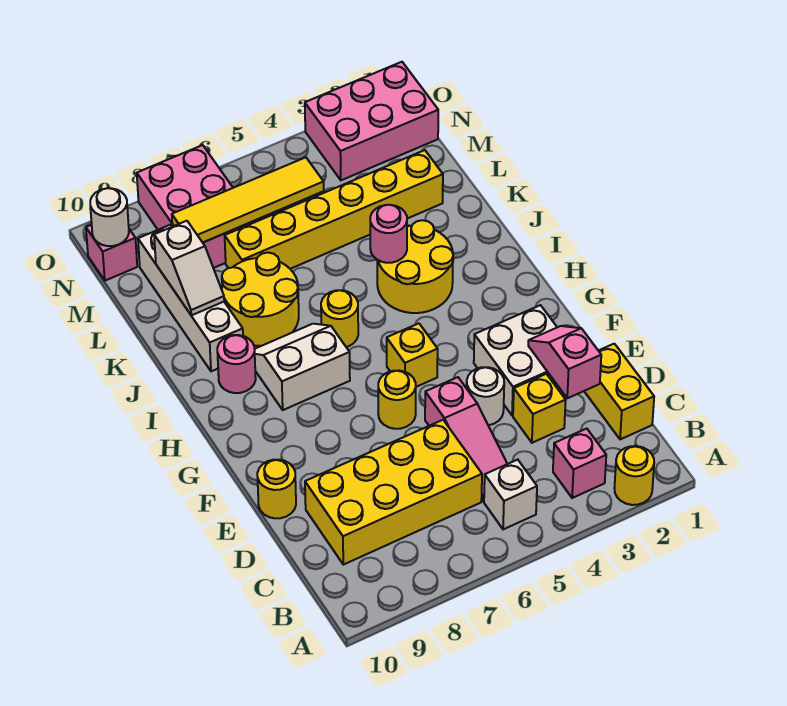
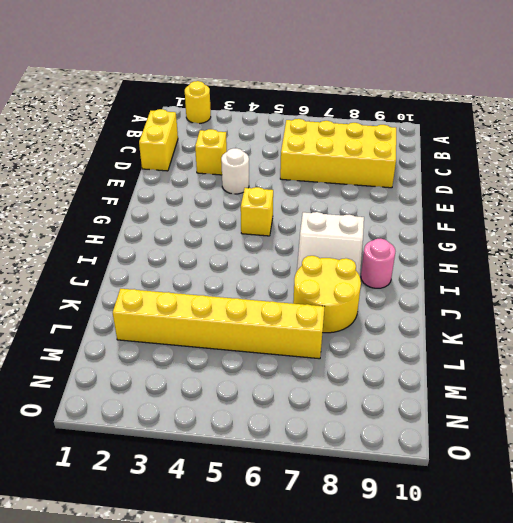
none -> pink brick B3 level 1
none -> white brick B5 level 1
none -> pink slope C5:E5 level 1 top E

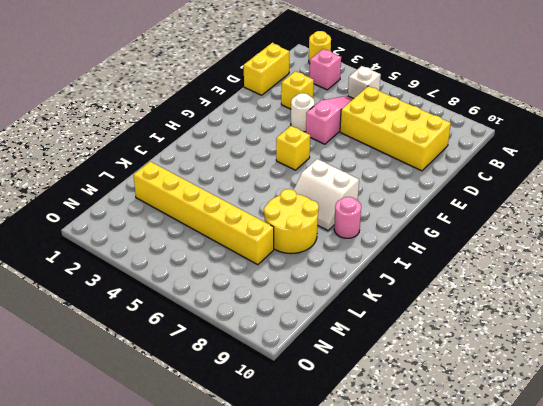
none -> white brick E2:F3 level 1
none -> yellow round brick E10 level 1
none -> yellow round brick F6 level 1

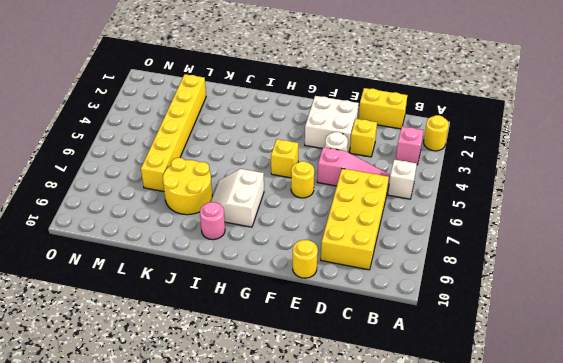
none -> yellow round brick I3:J4 level 1
none -> yellow round brick I6 level 1
none -> white brick J9:M9 level 1

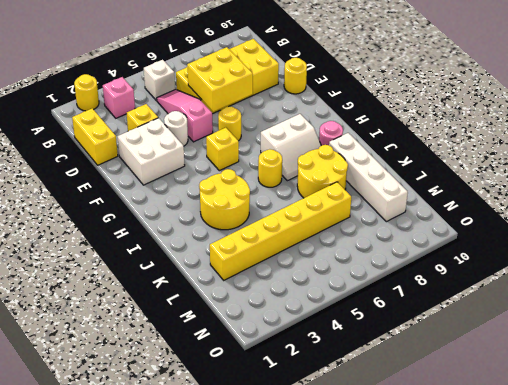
yellow brick D6:E7 level 2 -> none
none -> pink brick M7:O8 level 1
none -> pink brick N1:O3 level 1
none -> pink brick N10 level 1

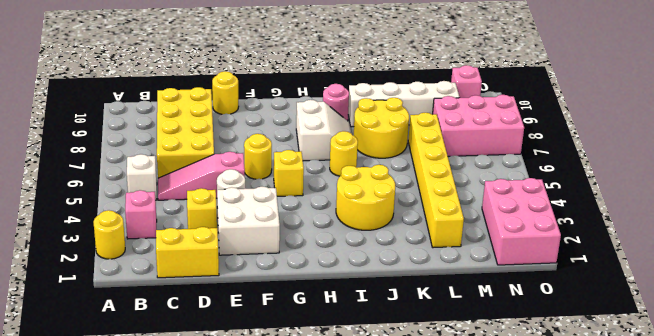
none -> pink slope D2:E2 level 2 top D
none -> pink round brick J4 level 2
none -> white slope K9:L9 level 2 top L

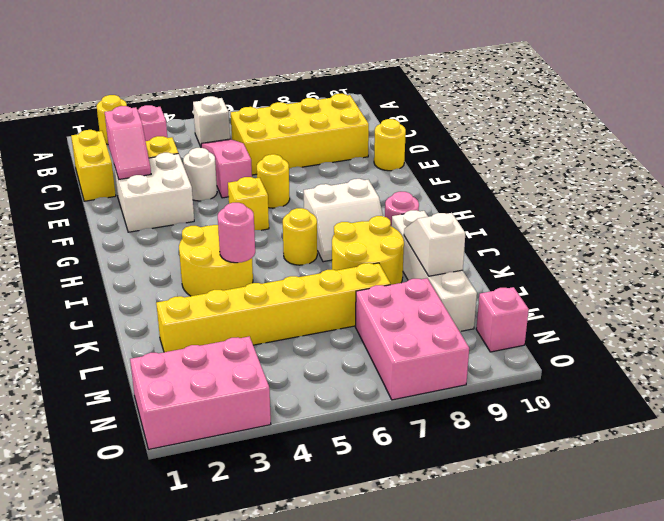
none -> yellow tile M5:M8 level 2
none -> white round brick N10 level 2

